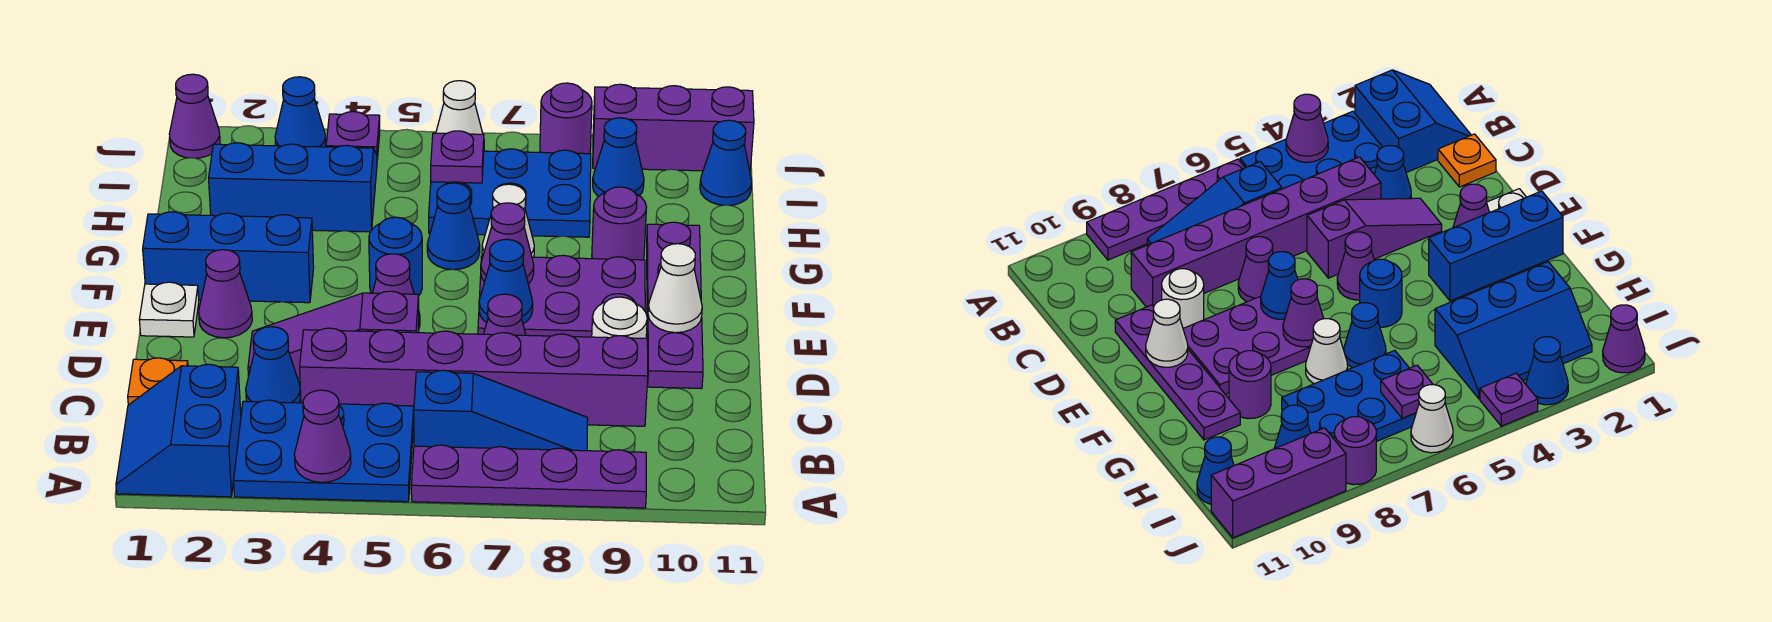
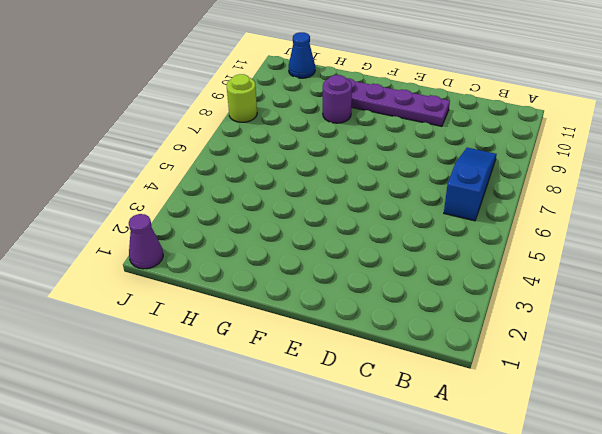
lime round brick J8 level 1 -> purple round brick J8 level 1
none -> blue slope A1:B2 level 1 top 2
none -> blue plate A3:B5 level 1
none -> purple plate A6:A9 level 1
none -> orange plate C1 level 1

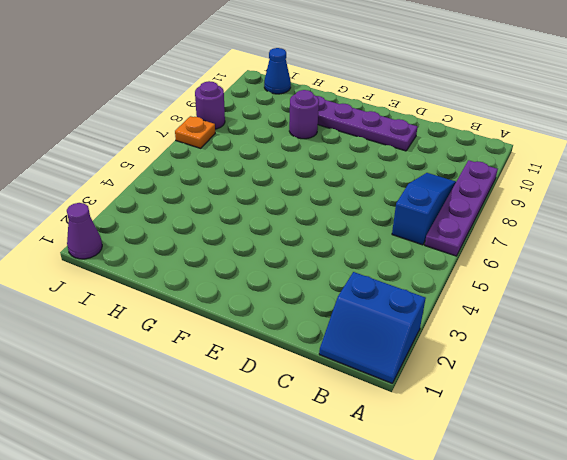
orange plate J7 level 1 -> orange plate C1 level 1
none -> blue plate A3:B5 level 1
none -> blue cone C3 level 1
none -> purple brick C4:C9 level 1
none -> purple slope D3:D5 level 1 top 5

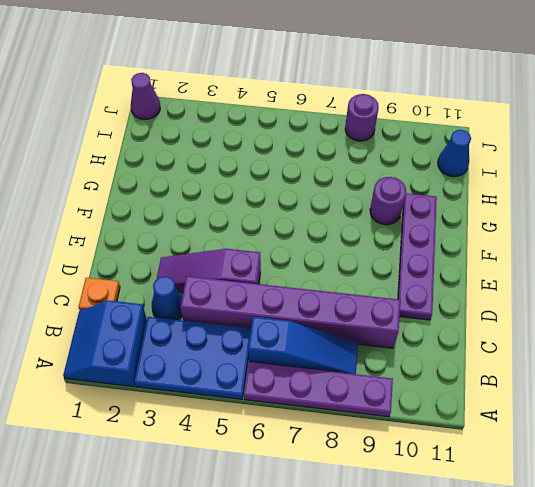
none -> purple cone D7 level 1
none -> white round brick D9 level 1
none -> white plate E1 level 1
none -> purple cone E2 level 1

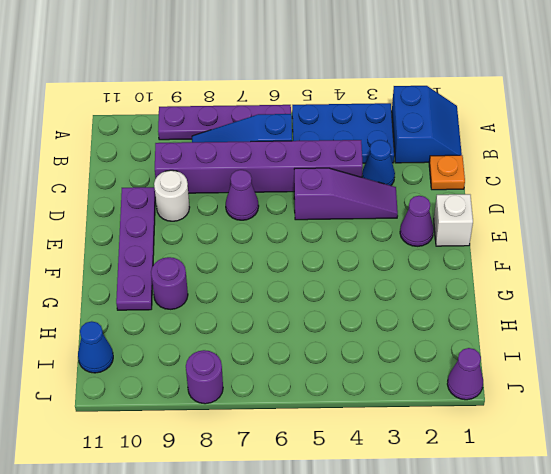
white brick E1 level 1 -> white plate E1 level 1
none -> purple cone E5 level 1
none -> purple plate E7:F9 level 1
none -> blue brick F1:F3 level 1
none -> blue round brick F5 level 1

